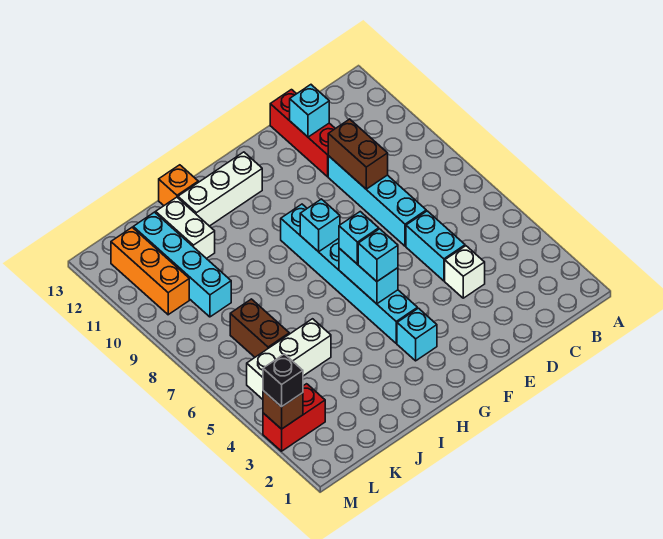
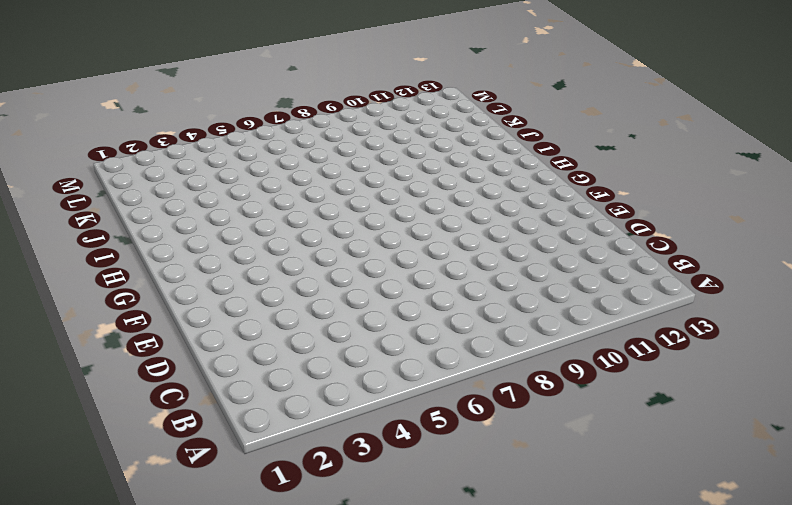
none -> white brick D4 level 1
none -> cyan brick D5:D6 level 1
none -> cyan brick D7:D10 level 1

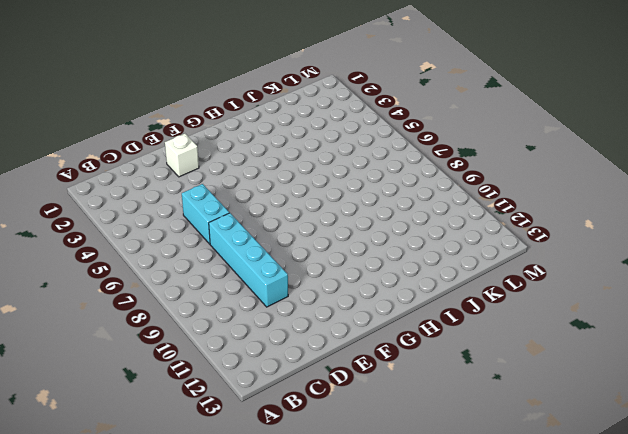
white brick E2 level 1 -> white brick D4 level 1
none -> red brick D11:D13 level 1
none -> cyan brick G3 level 1
none -> cyan brick G4:G9 level 1

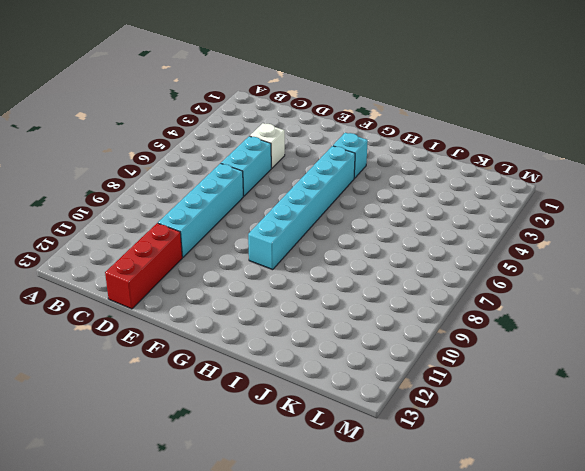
none -> white brick G12:I12 level 1
none -> orange brick I13 level 1
none -> white brick J5:L5 level 1

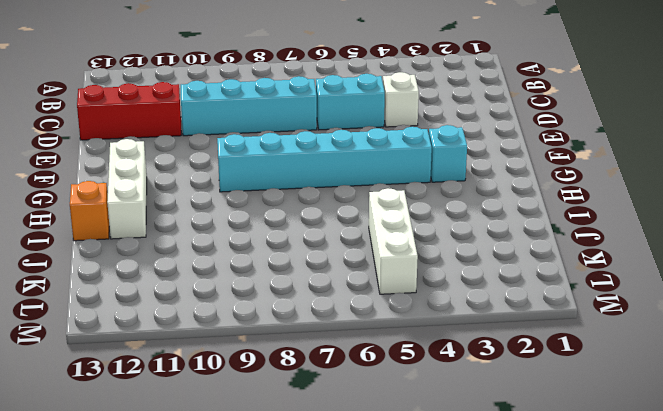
none -> white brick J11:J12 level 1
none -> brown brick K6:K7 level 1
none -> cyan brick K9:K12 level 1

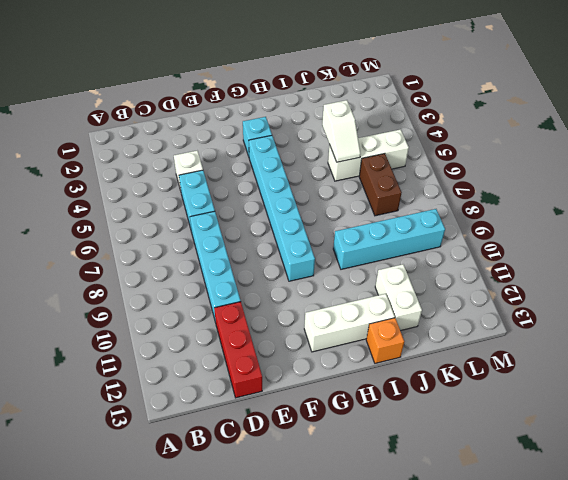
cyan brick I9:L9 level 1 -> cyan brick K9:K12 level 1
white slope J4:J5 level 2 top 4 -> none
none -> red brick L3:M3 level 1
none -> orange brick L10:L12 level 1
none -> brown brick D9:D10 level 2

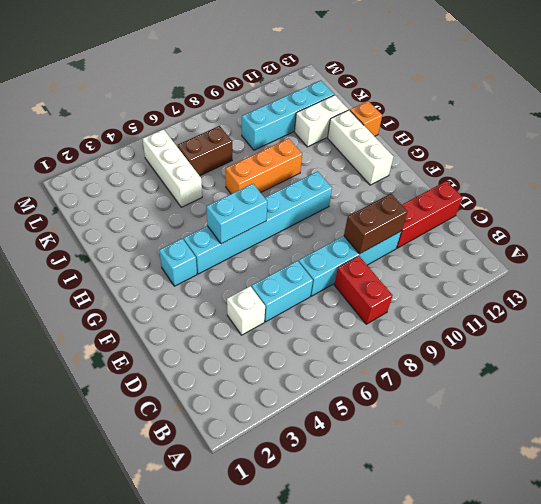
red brick B8:C8 level 1 -> red brick L3:M3 level 1
orange brick I7:I9 level 1 -> orange brick L10:L12 level 1
none -> cyan brick D12 level 2
none -> cyan brick G8 level 2
none -> brown brick M3 level 2

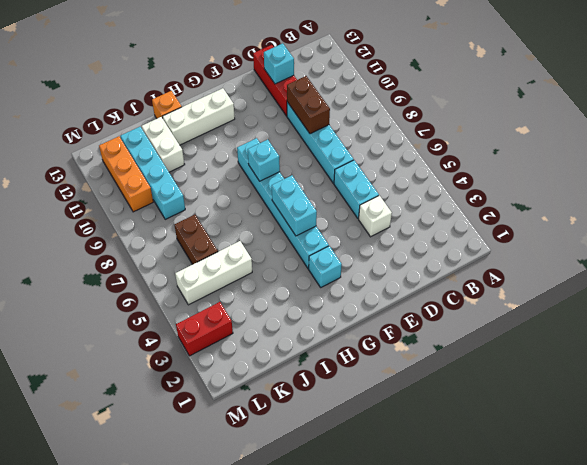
none -> brown brick M3 level 2
none -> cyan brick G5 level 3
none -> cyan brick G6 level 3

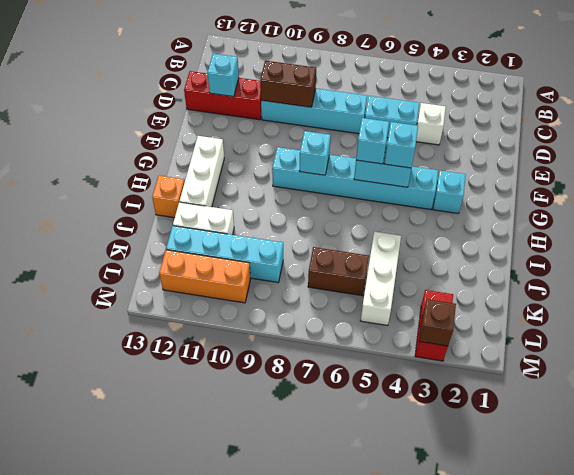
none -> black brick M3 level 3

